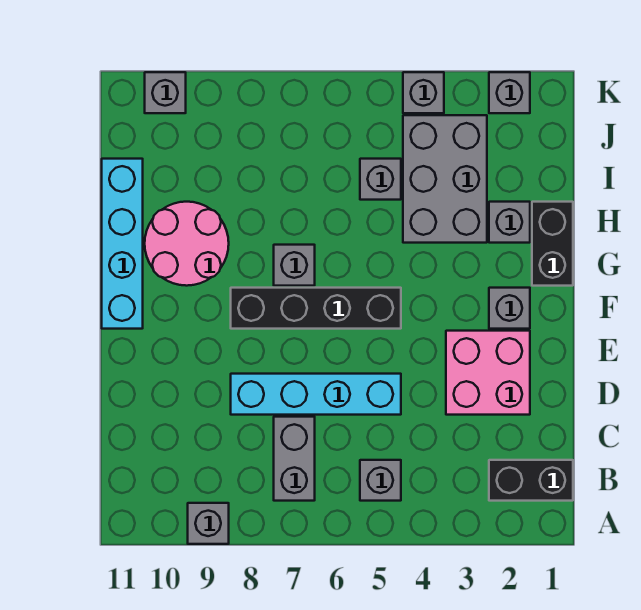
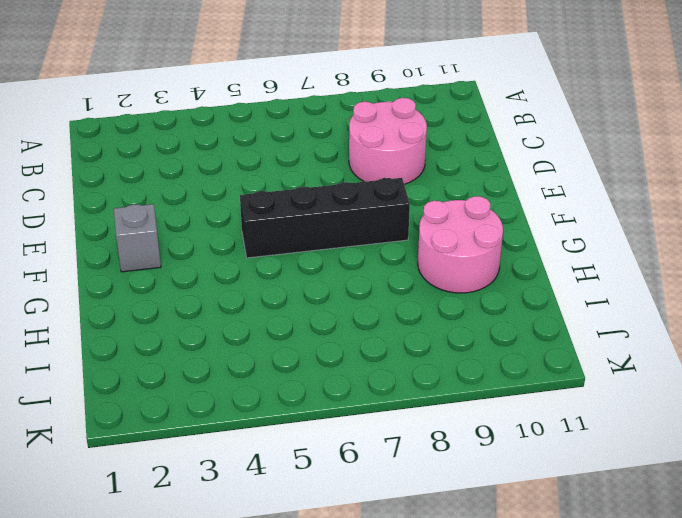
pink round brick C8:D9 level 1 -> cyan brick D5:D8 level 1
none -> grey brick A9 level 1
none -> black brick B1:B2 level 1
none -> grey brick B5 level 1

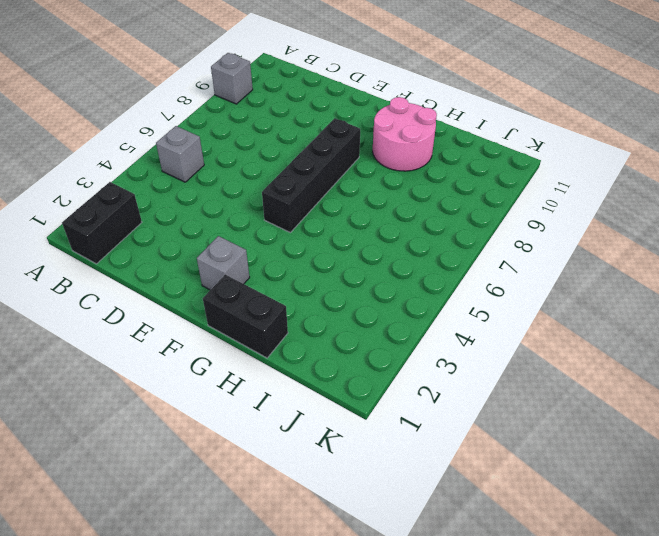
none -> grey brick B7:C7 level 1
none -> pink brick D2:E3 level 1
none -> cyan brick D5:D8 level 1

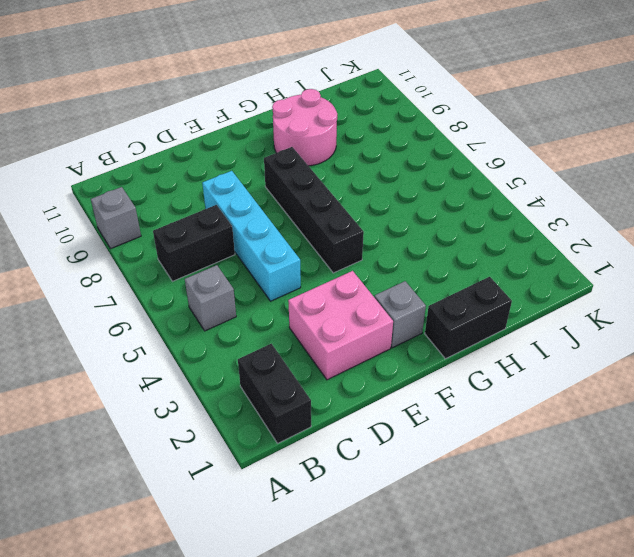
black brick B7:C7 level 1 -> grey brick B7:C7 level 1
none -> cyan brick F11:I11 level 1
none -> grey brick G7 level 1
none -> grey brick H2 level 1

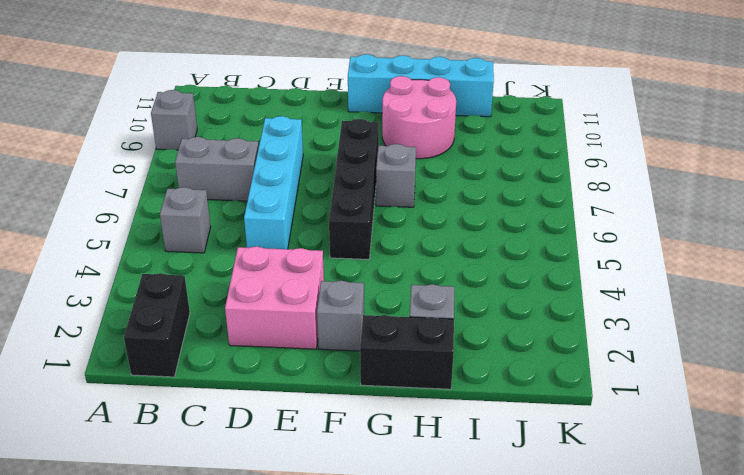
none -> grey brick H3:J4 level 1
none -> grey brick I5 level 1
none -> grey brick K2 level 1

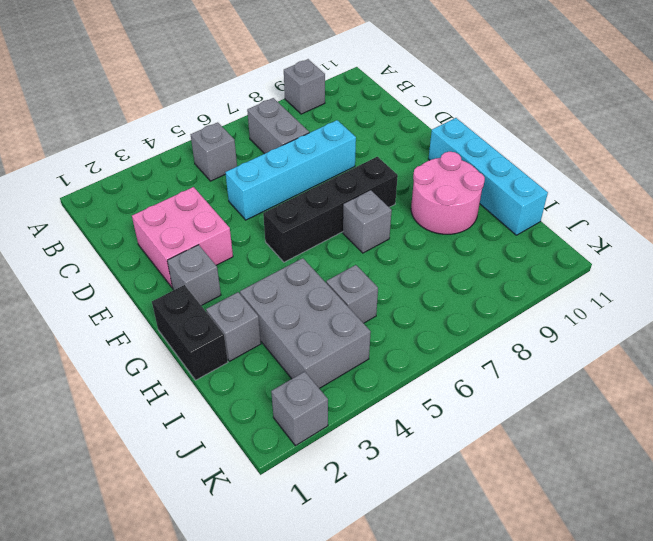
none -> black brick B1:B2 level 1
none -> grey brick K4 level 1
none -> grey brick K10 level 1

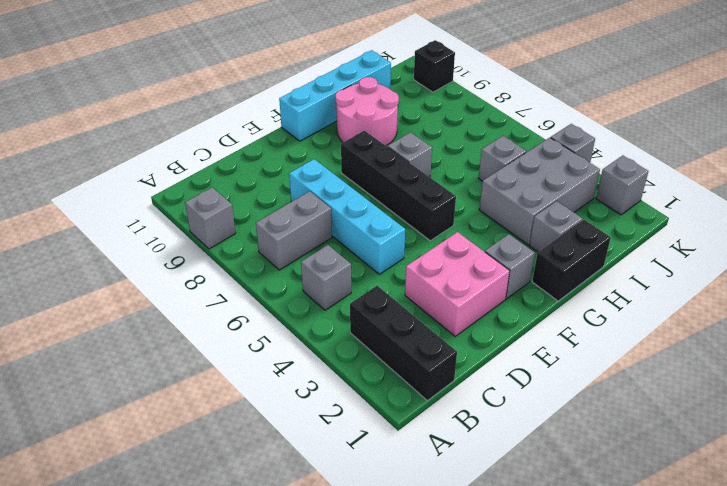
black brick B1:B3 level 1 -> black brick B1:B2 level 1
black brick K10 level 1 -> grey brick K10 level 1

